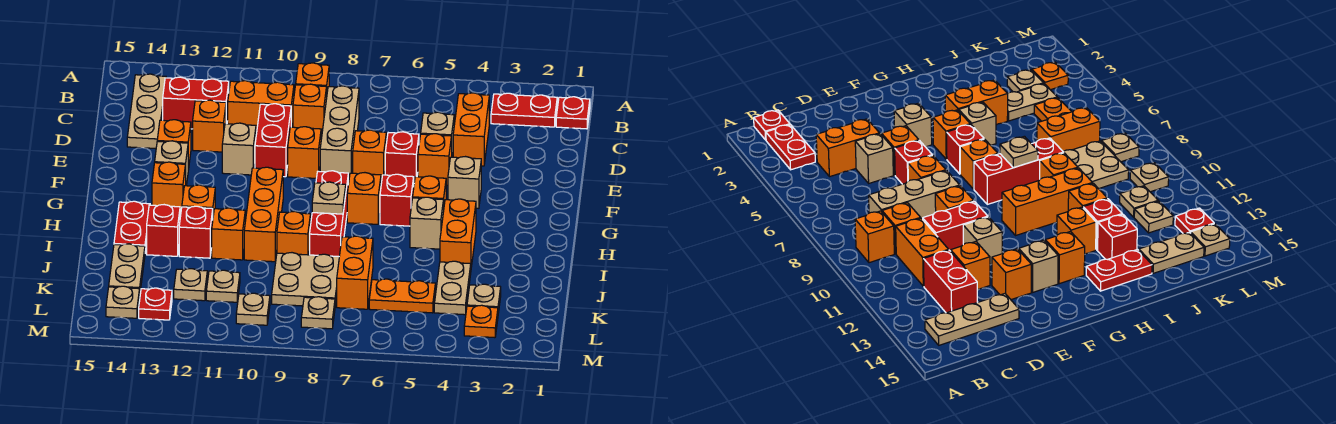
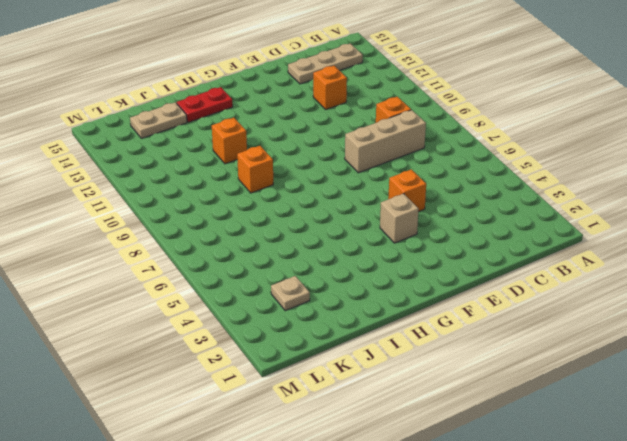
none -> red plate B1 level 1
none -> red plate B2:B3 level 1
none -> orange brick B9 level 1
none -> orange brick C4:D4 level 1

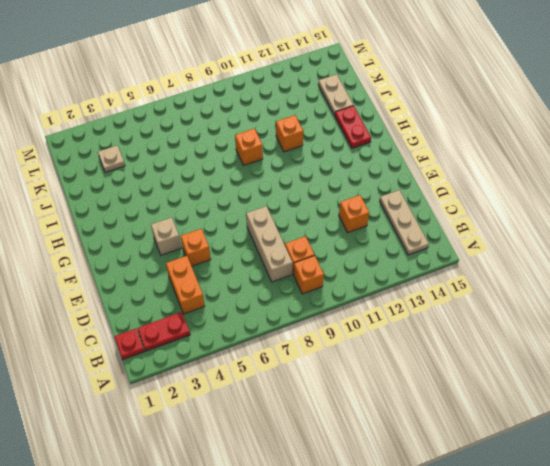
none -> orange brick C10:C11 level 1
none -> red brick C12:C13 level 1
none -> tan brick D5 level 1
none -> red brick D10:E10 level 1

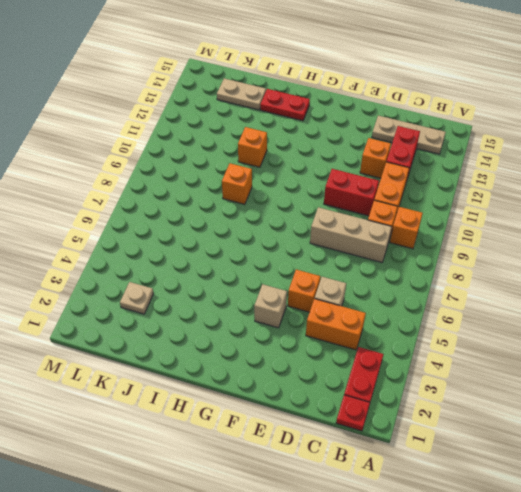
none -> red brick E6 level 1
none -> orange brick E7 level 1
none -> orange brick E9 level 1
none -> tan brick E11 level 1

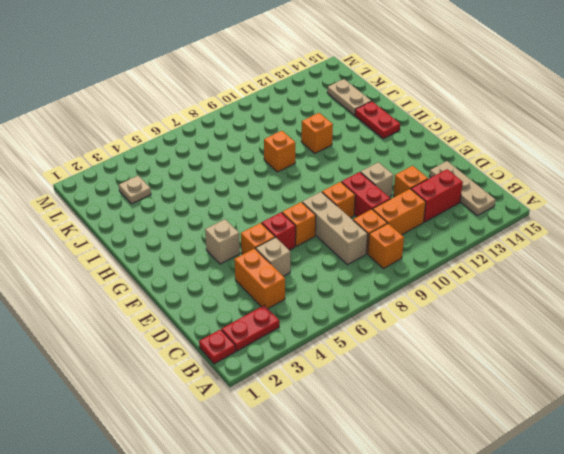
none -> orange brick E13 level 1
none -> tan brick F13 level 1
none -> orange brick G5 level 1
none -> red brick G6 level 1

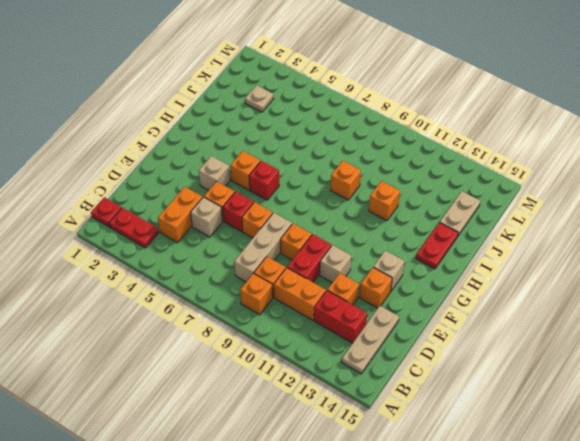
none -> orange brick G7 level 1
none -> red brick G8:I8 level 1
none -> orange brick G10:I10 level 1
none -> orange brick G13 level 1

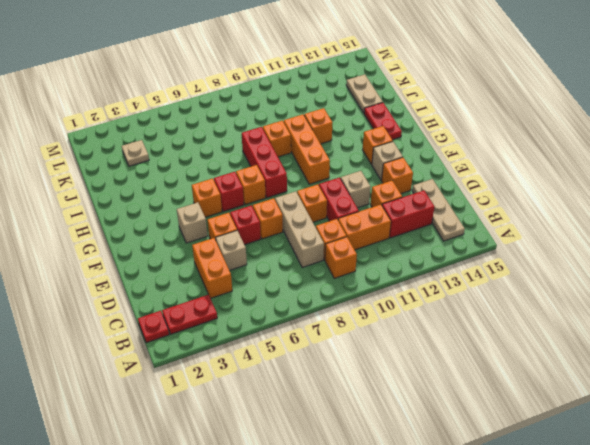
none -> orange brick H4:I4 level 1
none -> tan brick H5 level 1
none -> orange brick H12 level 1
none -> red brick I12 level 1

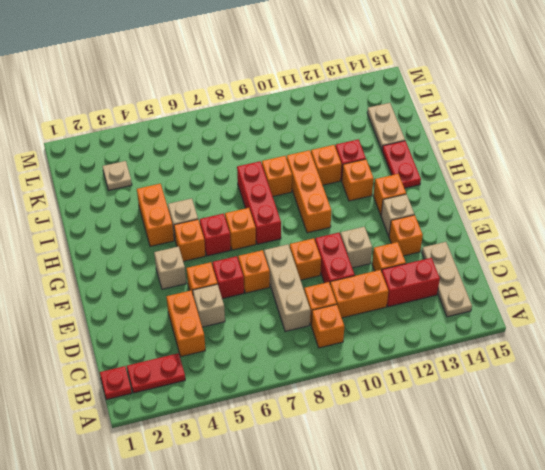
none -> red brick I13 level 1
none -> tan plate J4:K4 level 1
none -> orange brick J7:K7 level 1
none -> tan plate J8:K9 level 1

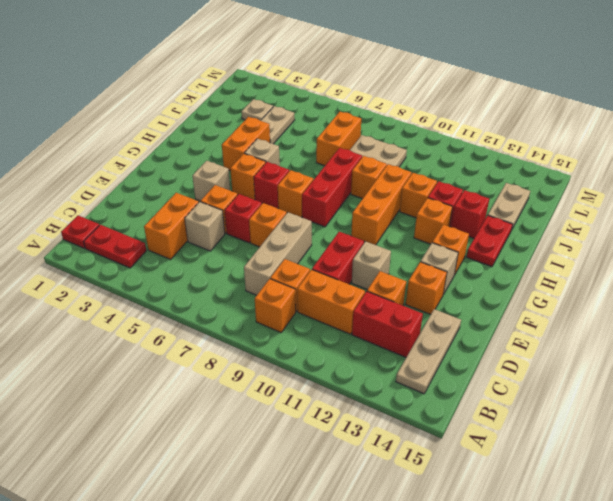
none -> orange brick E9 level 1
none -> orange plate K5:K6 level 1
none -> tan plate K11 level 1
none -> tan plate K12 level 1

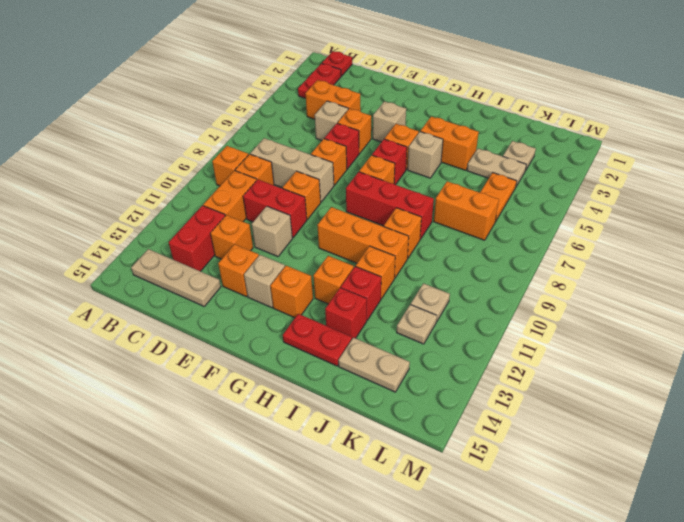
none -> tan plate J8:K9 level 1
none -> orange plate L3 level 1
none -> tan plate L8 level 1
none -> tan plate L10 level 1

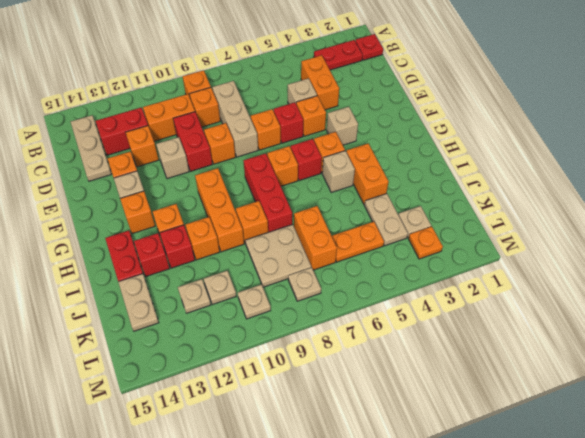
none -> red plate L13 level 1
none -> tan plate L14 level 1
none -> tan plate H8 level 2

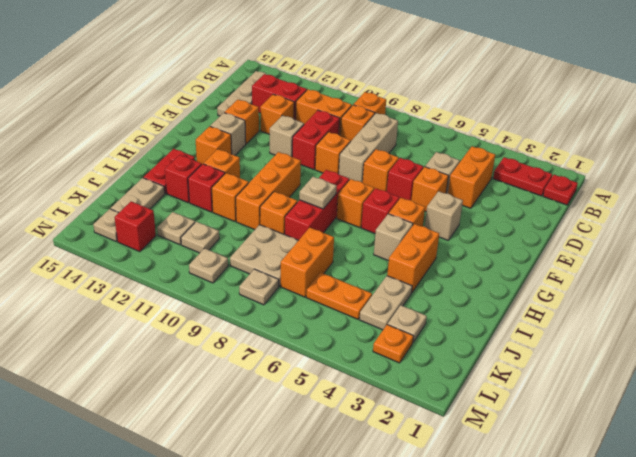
red brick L13 level 1 -> red plate L13 level 1

